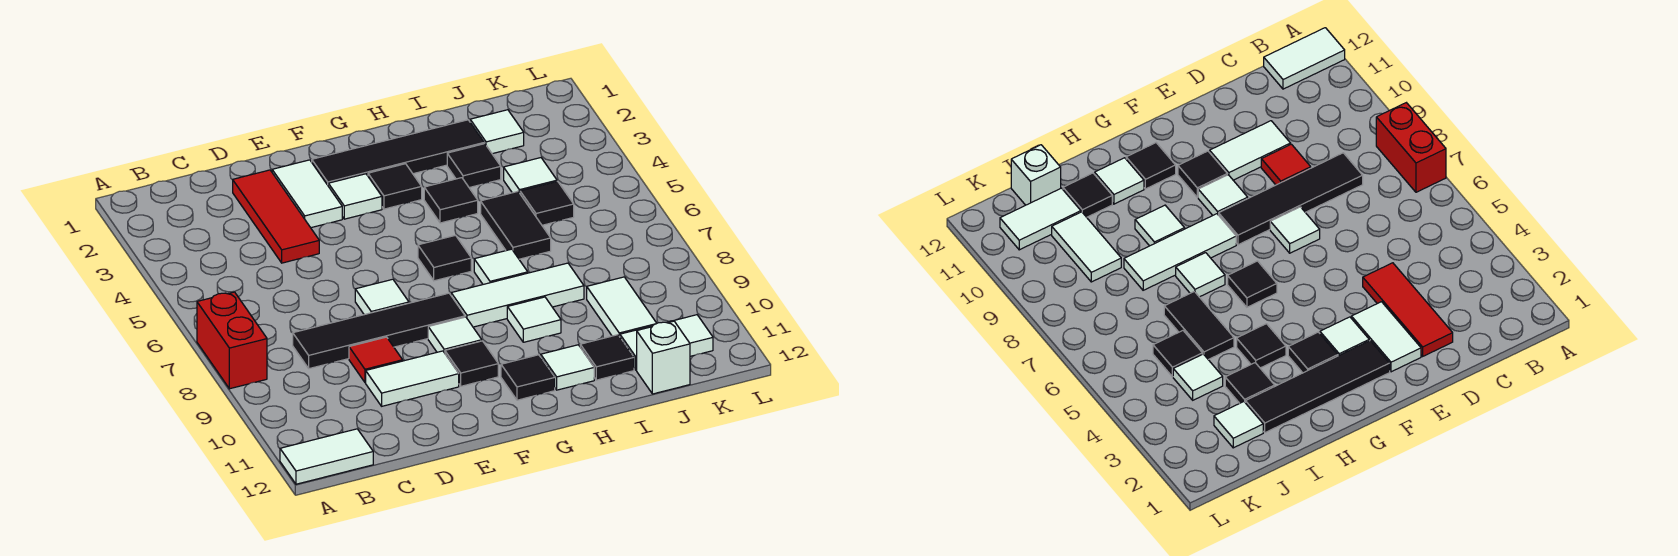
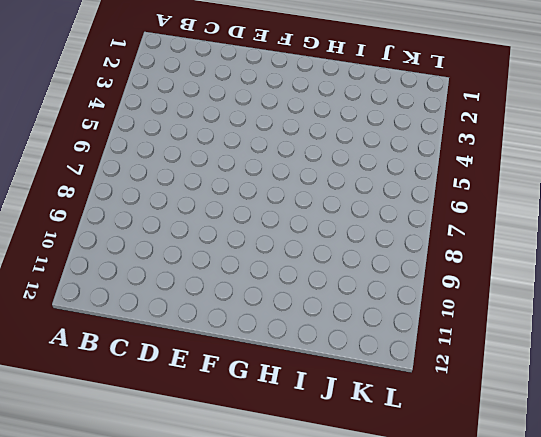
none -> red brick A7:A8 level 1
none -> white tile A12:B12 level 1
none -> black tile C8:F8 level 1

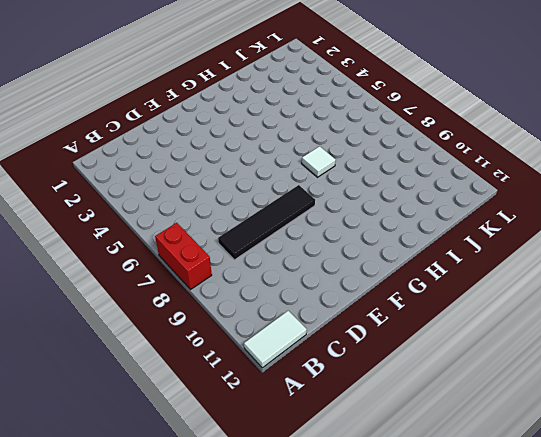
none -> red tile D2:D4 level 1
none -> red tile D9 level 1
none -> white tile D10:E10 level 1

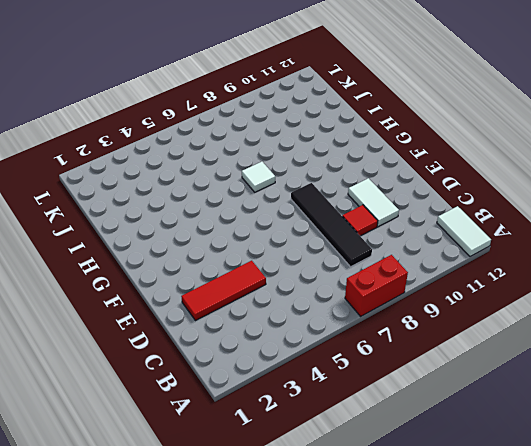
none -> white tile E2:E3 level 1
none -> white tile E7 level 1
none -> black tile F2:I2 level 1

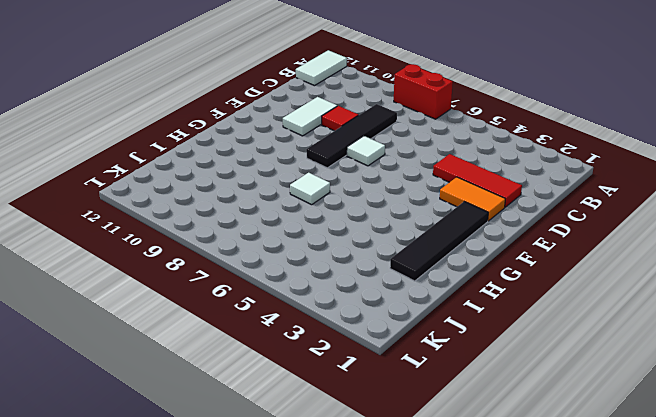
orange tile E2:E3 level 1 -> white tile E2:E3 level 1
none -> white tile F3 level 1
none -> white tile F9 level 1
none -> black tile F10 level 1

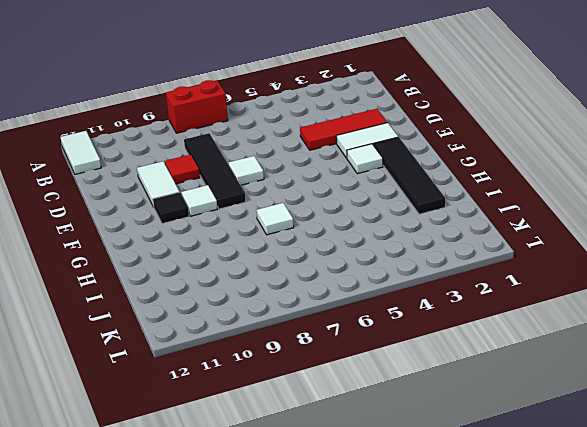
none -> black tile G3 level 1
none -> black tile G6 level 1
none -> white tile G8:I8 level 1

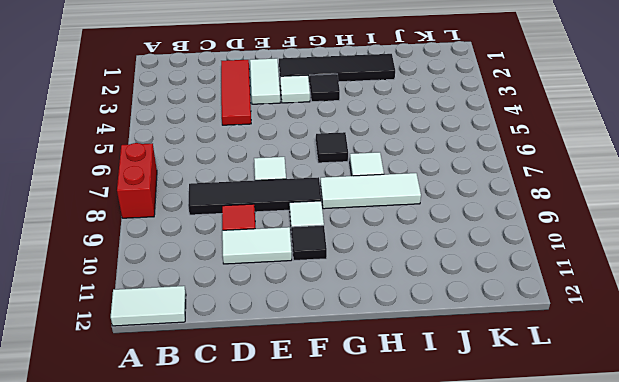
none -> black tile G11 level 1
none -> black tile H4 level 1
none -> white tile H9 level 1

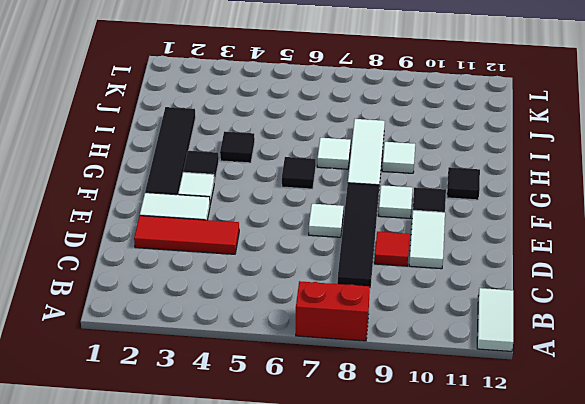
none -> white tile H11 level 1
none -> black tile I3 level 1
none -> black tile I5:I6 level 1

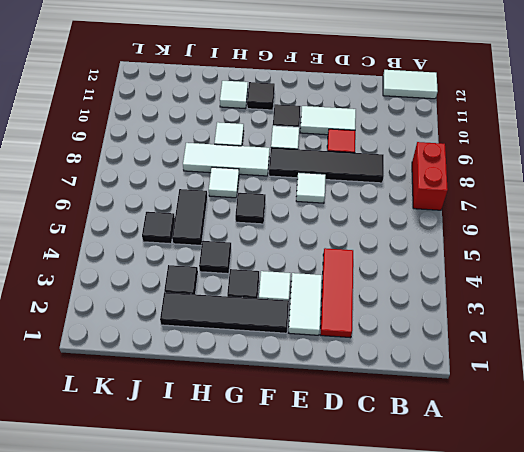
none -> black tile I11 level 1
none -> white tile J2 level 1
none -> white tile J4 level 1

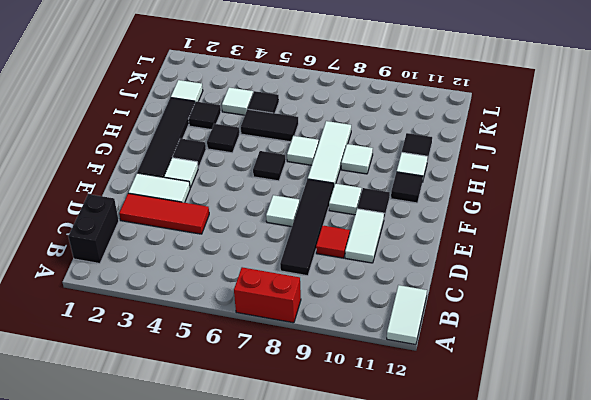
black brick B1:C1 level 1 -> none
none -> white tile J9:J10 level 1
none -> white tile J11:K11 level 1
none -> white brick J12 level 1

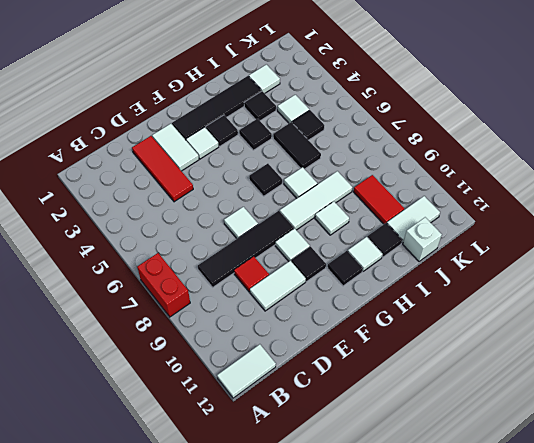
red tile J9:J10 level 1 -> white tile J9:J10 level 1

